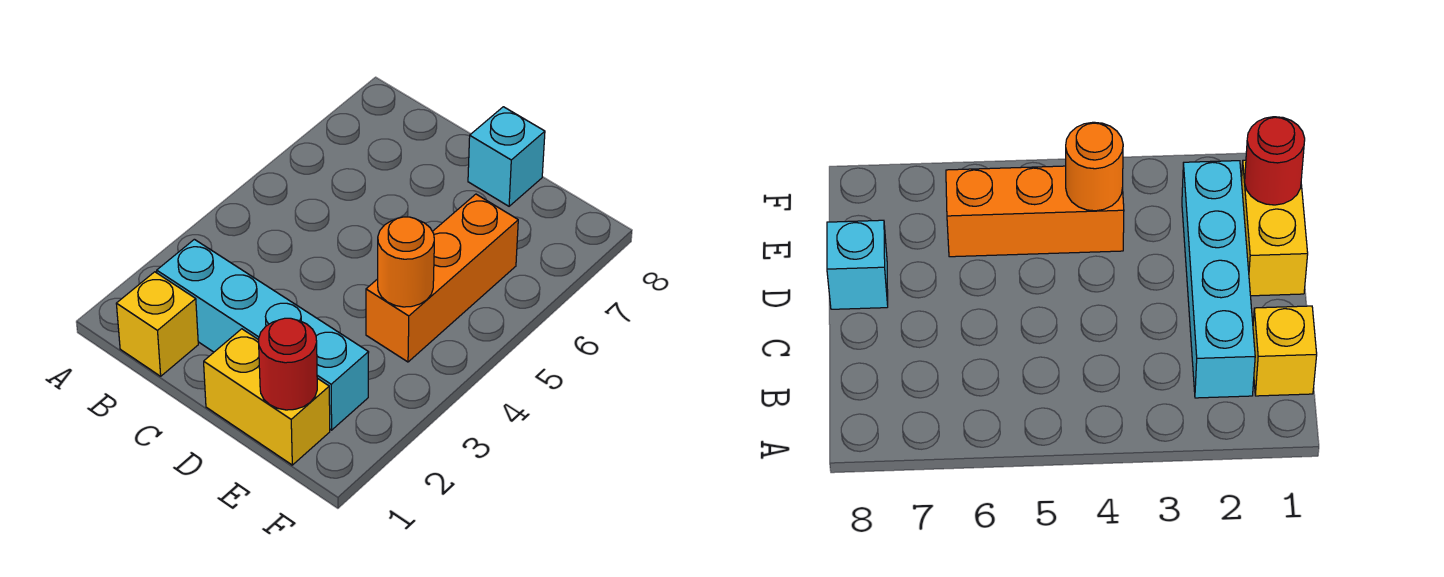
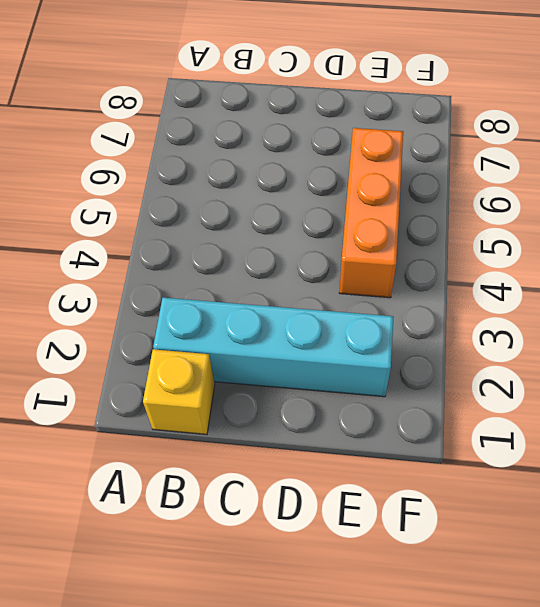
none -> yellow brick D1:E1 level 1
none -> cyan brick D8 level 1

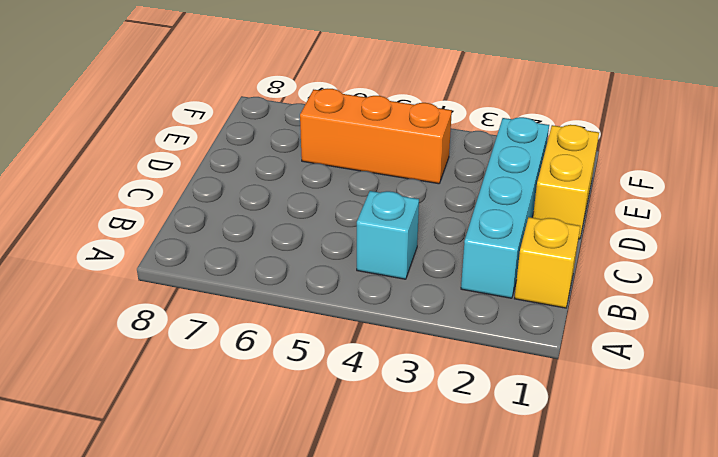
cyan brick B4 level 1 -> cyan brick D8 level 1
none -> red round brick E1 level 2
none -> orange round brick E4 level 2

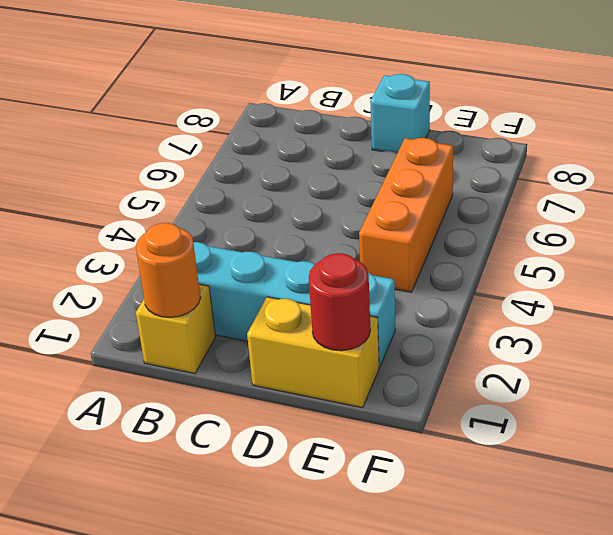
orange round brick B1 level 2 -> orange round brick E4 level 2

